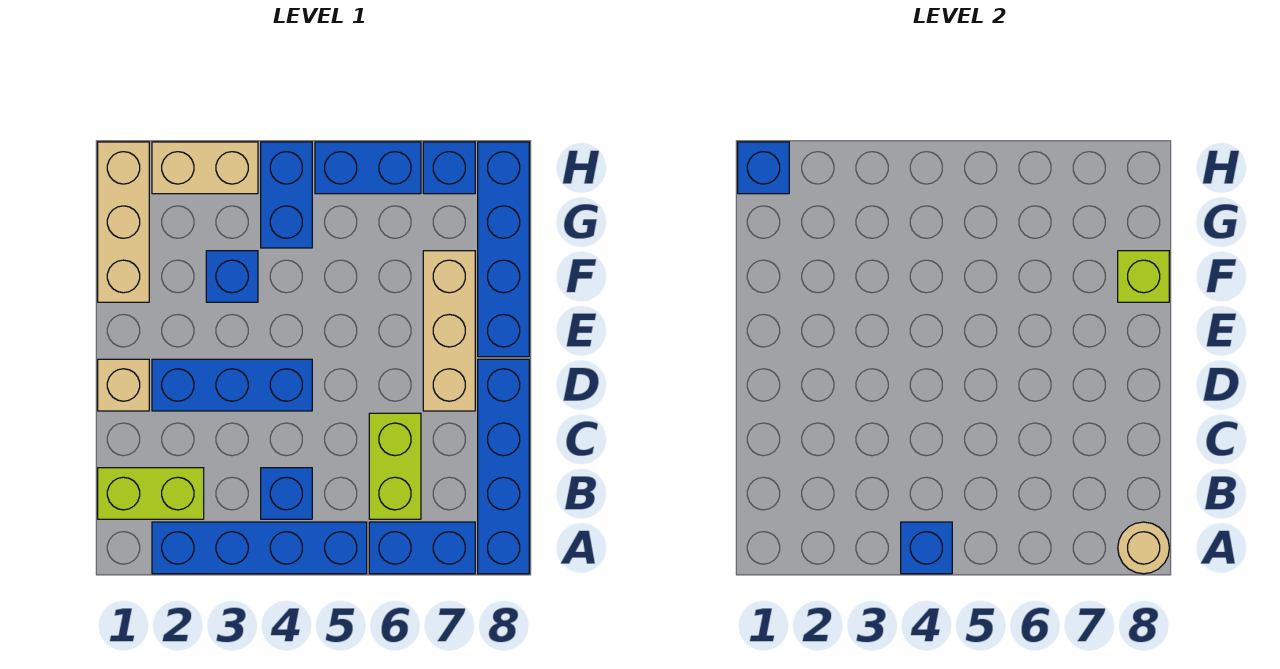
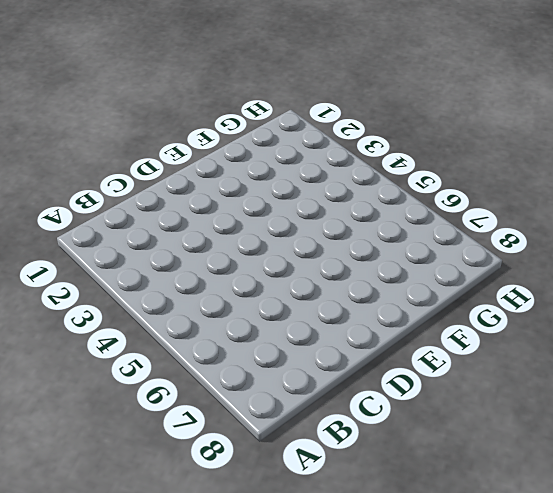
none -> blue brick A2:A5 level 1
none -> blue brick A6:A7 level 1
none -> blue brick A8:D8 level 1

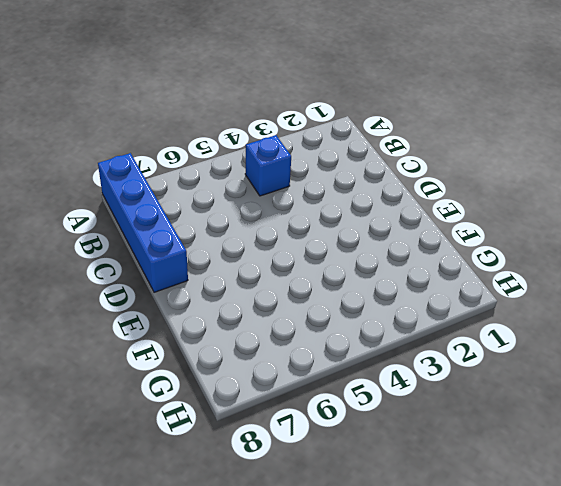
none -> blue brick A2:A5 level 1
none -> blue brick A6:A7 level 1
none -> lime brick B1:B2 level 1

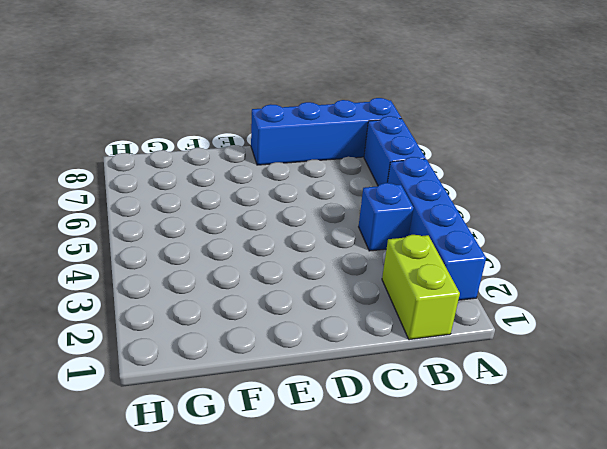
none -> lime brick B6:C6 level 1
none -> tan brick D1 level 1
none -> blue brick D2:D4 level 1

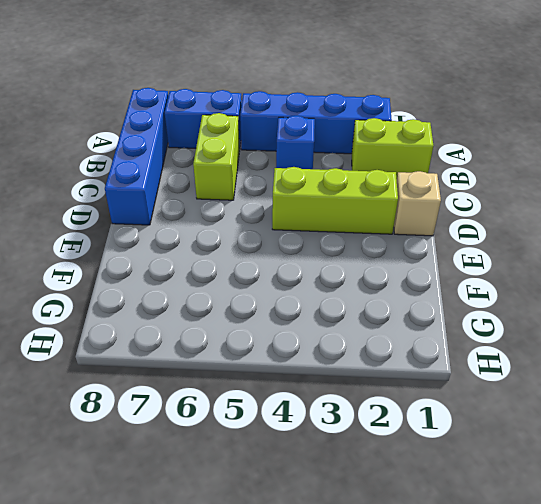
lime brick D2:D4 level 1 -> blue brick D2:D4 level 1
none -> tan brick D7:F7 level 1
none -> blue brick E8:H8 level 1
none -> tan brick F1:H1 level 1

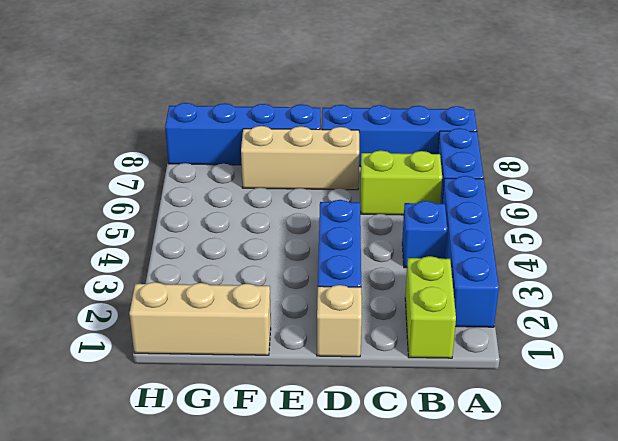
none -> blue brick F3 level 1
none -> blue brick G4:H4 level 1
none -> tan brick H2:H3 level 1

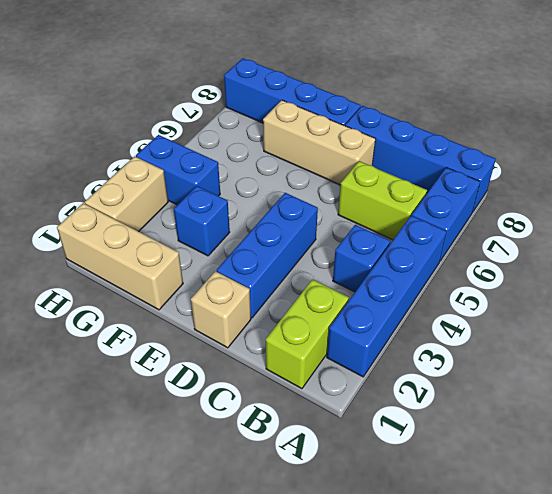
none -> blue brick H5:H6 level 1
none -> blue brick H7 level 1
none -> blue brick A4 level 2

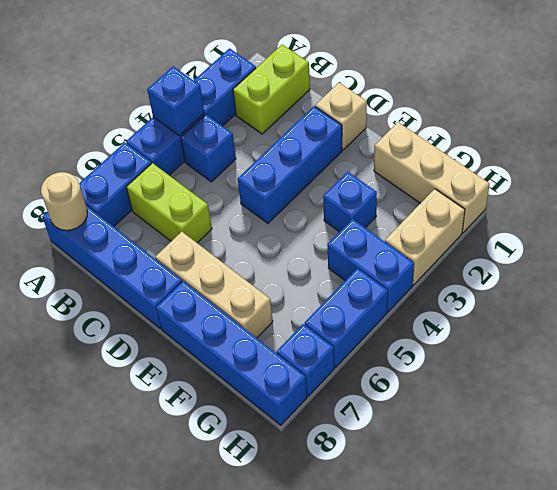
none -> lime brick F8 level 2
none -> blue brick H1 level 2

